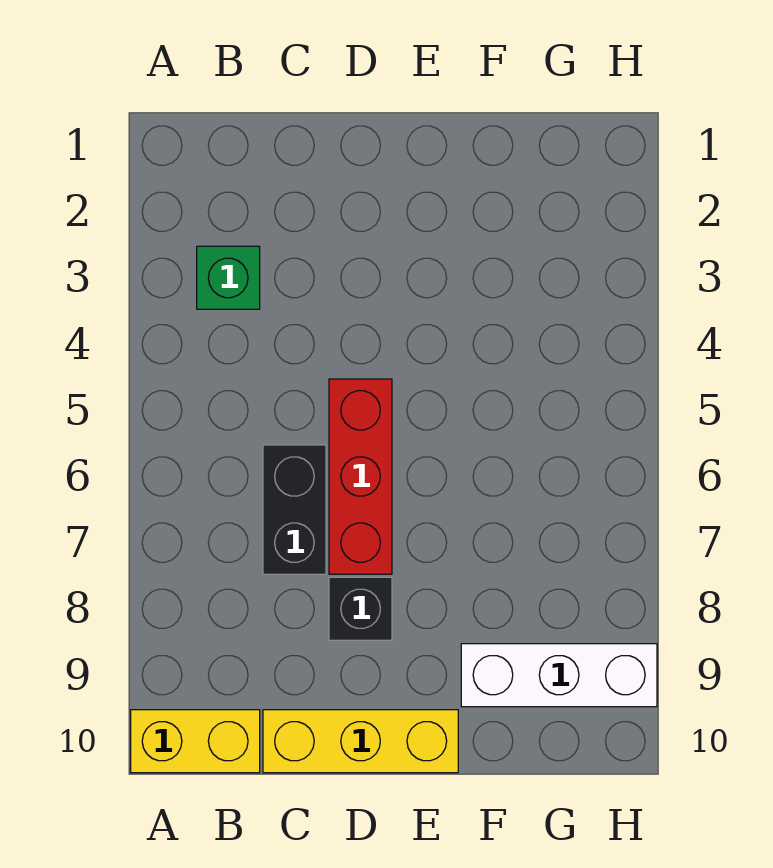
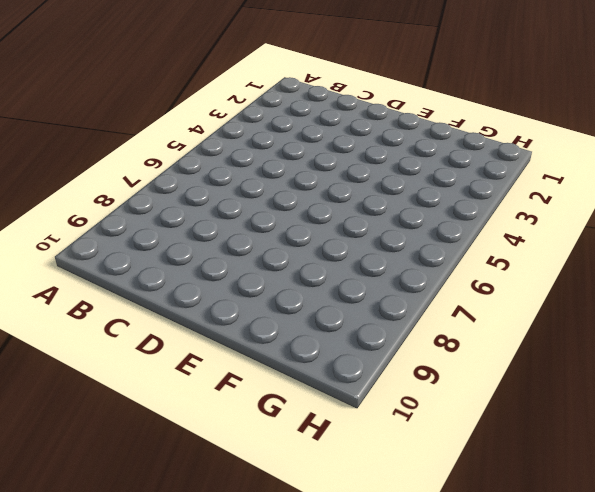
none -> yellow brick A10:B10 level 1
none -> green brick B3 level 1

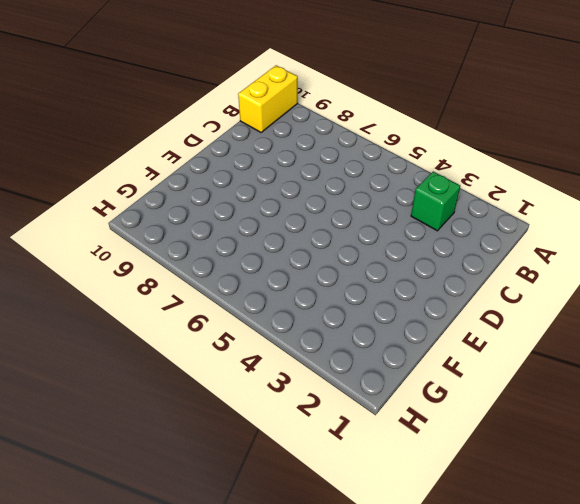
none -> black brick C6:C7 level 1
none -> yellow brick C10:E10 level 1

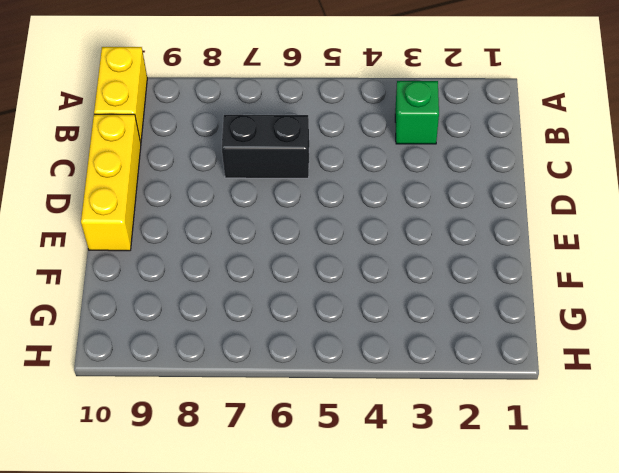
none -> red brick D5:D7 level 1
none -> black brick D8 level 1

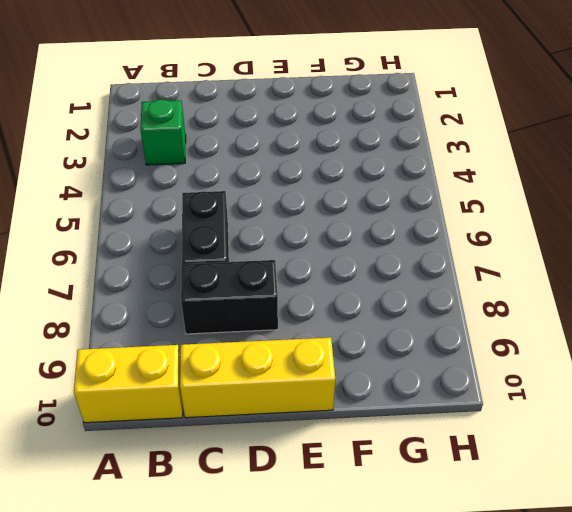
black brick C8:D8 level 1 -> black brick D8 level 1
none -> red brick D5:D7 level 1
none -> white brick F9:H9 level 1

